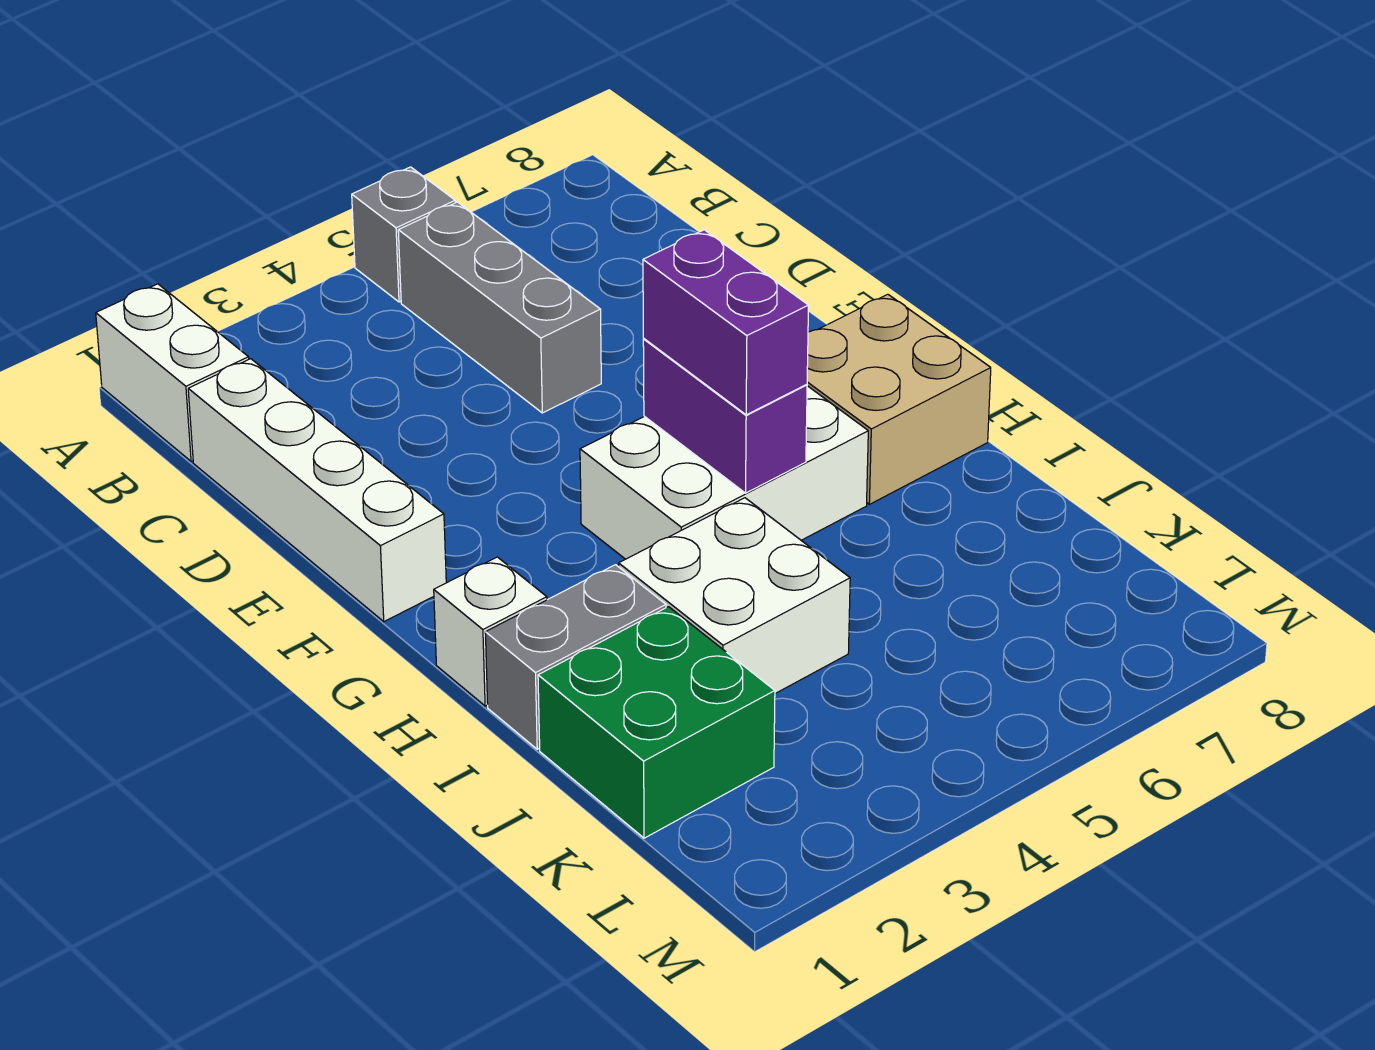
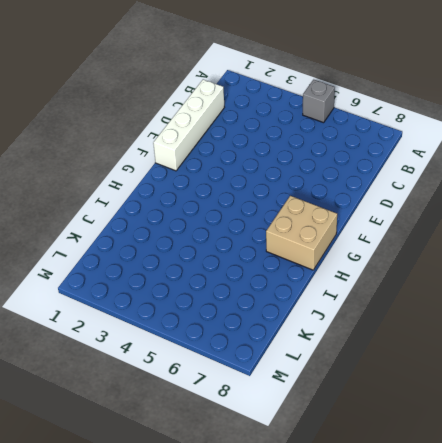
none -> white brick A1:B1 level 1
none -> grey brick B5:D5 level 1
none -> white brick G4:H6 level 1

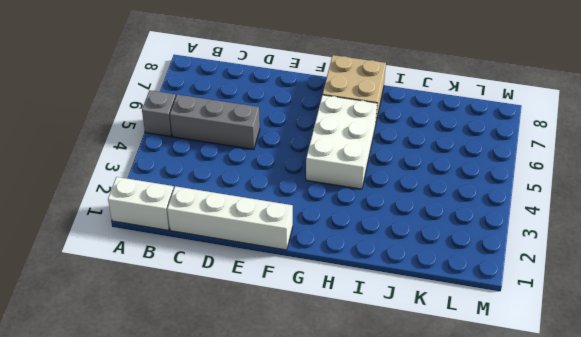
none -> white brick H1 level 1
none -> grey brick I1:I2 level 1
none -> white brick I3:J4 level 1

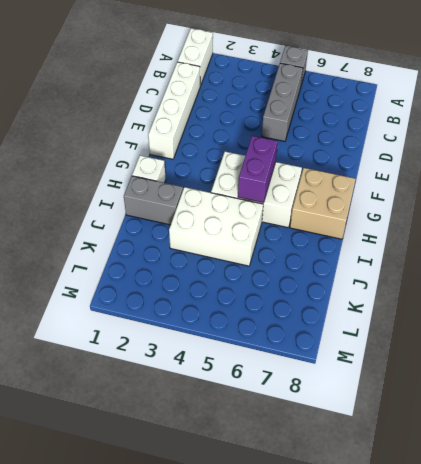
white brick I3:J5 level 1 -> white brick I3:J4 level 1
none -> green brick J1:K2 level 1
none -> purple brick G5:H5 level 3

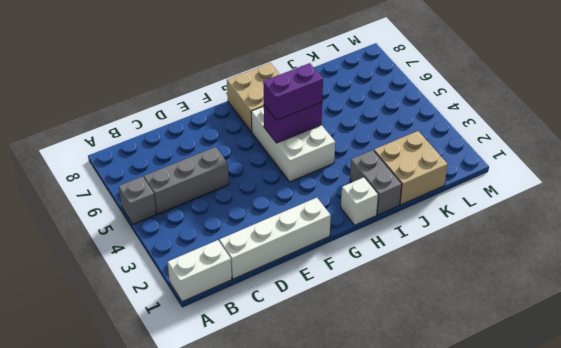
tan brick J1:K2 level 1 -> green brick J1:K2 level 1
none -> white brick I3:J4 level 1

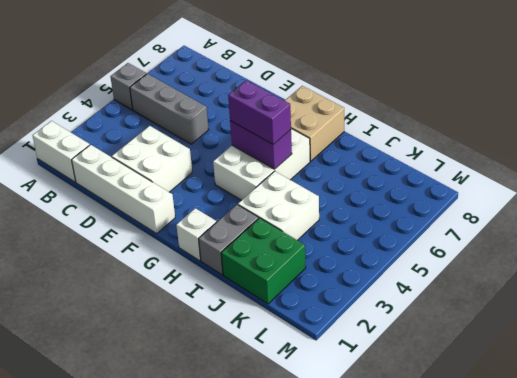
white brick D2:E3 level 1 -> none

